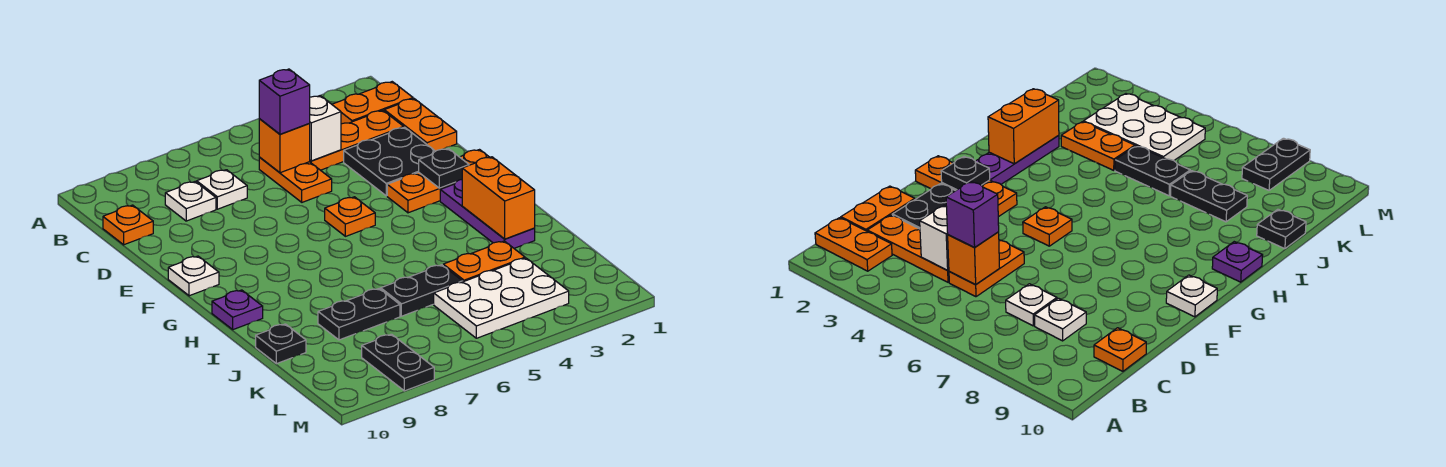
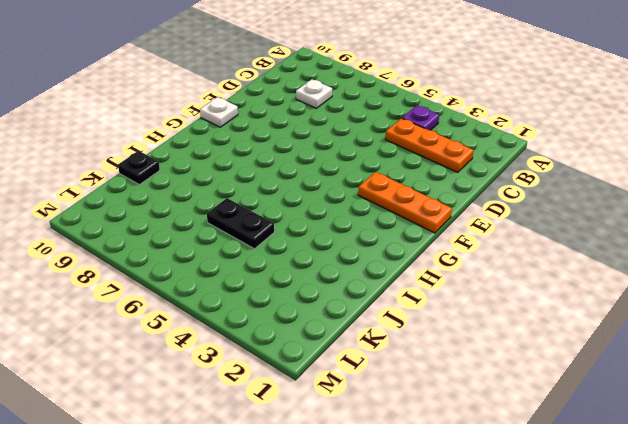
purple plate B4 level 1 -> purple plate H10 level 1
none -> orange plate B1:B2 level 1
none -> orange plate C1:D1 level 1
none -> orange plate C5:D5 level 1

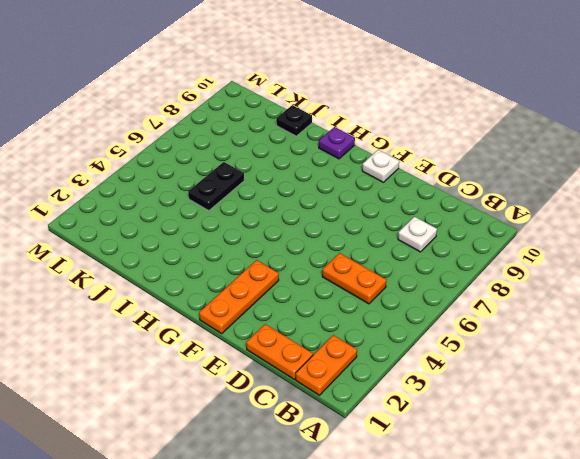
none -> orange plate C2:C4 level 1
none -> white plate C7 level 1
none -> orange plate C10 level 1

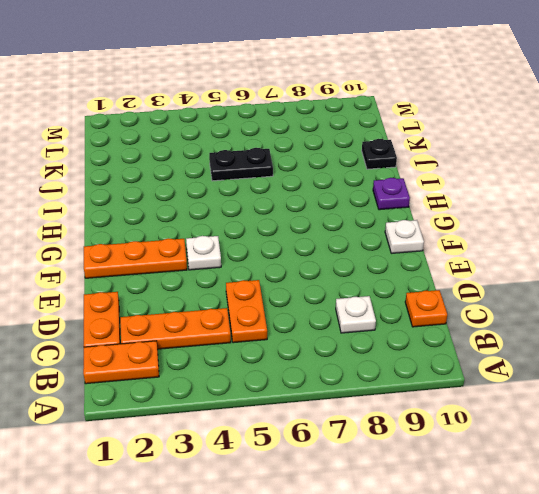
white plate F4 level 1 -> white plate C7 level 1
none -> black plate D2:E3 level 1
none -> orange plate F5 level 1
none -> purple plate G2:I2 level 1

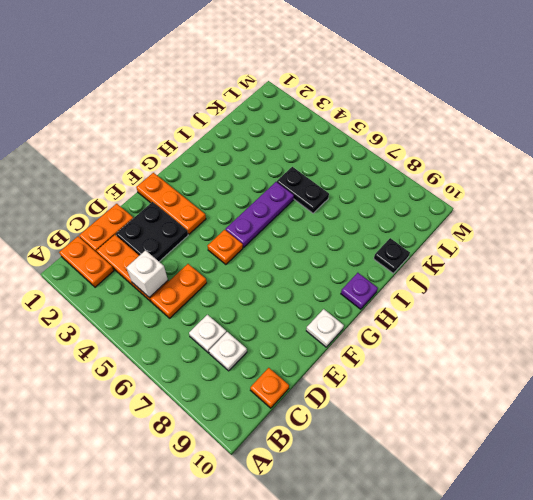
purple plate G5:I5 level 1 -> purple plate G2:I2 level 1
none -> orange plate J3:J4 level 1
none -> black plate J7:J8 level 1
none -> white plate K3:L5 level 1

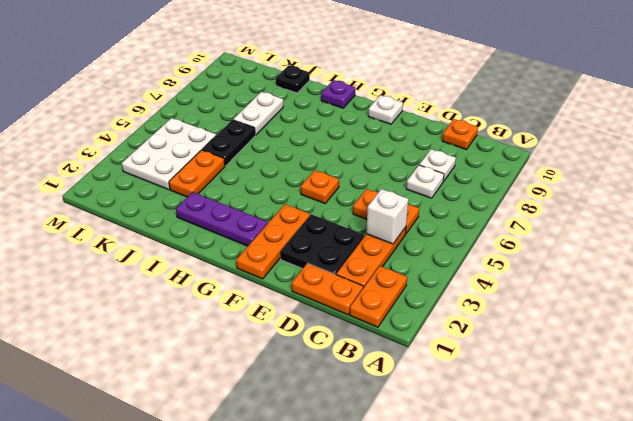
white plate J7:J8 level 1 -> black plate J7:J8 level 1
none -> black plate L8:M8 level 1
none -> orange brick C5 level 2
none -> black plate F2 level 2

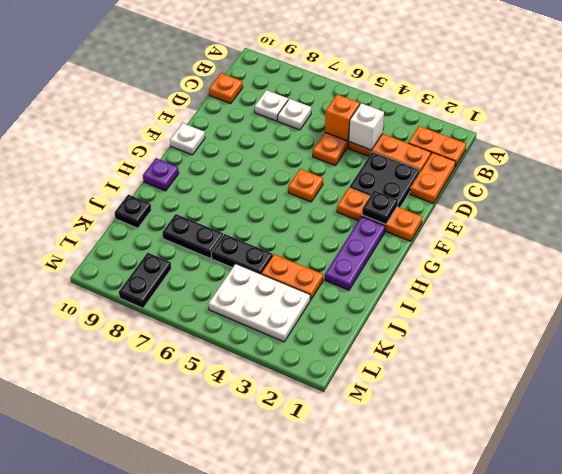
none -> orange brick H2:I2 level 2
none -> purple brick C5 level 3

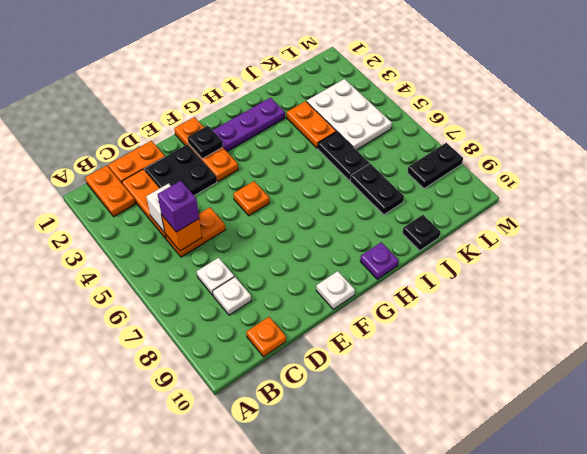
none -> orange brick H2:I2 level 2

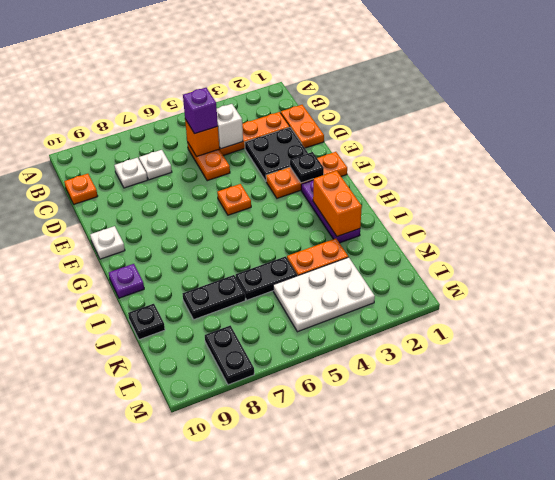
none -> orange plate B1:B2 level 1

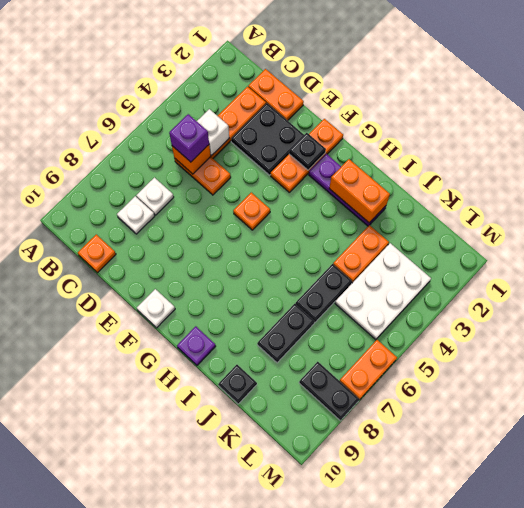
orange plate M6:M7 level 1 -> orange plate B1:B2 level 1

